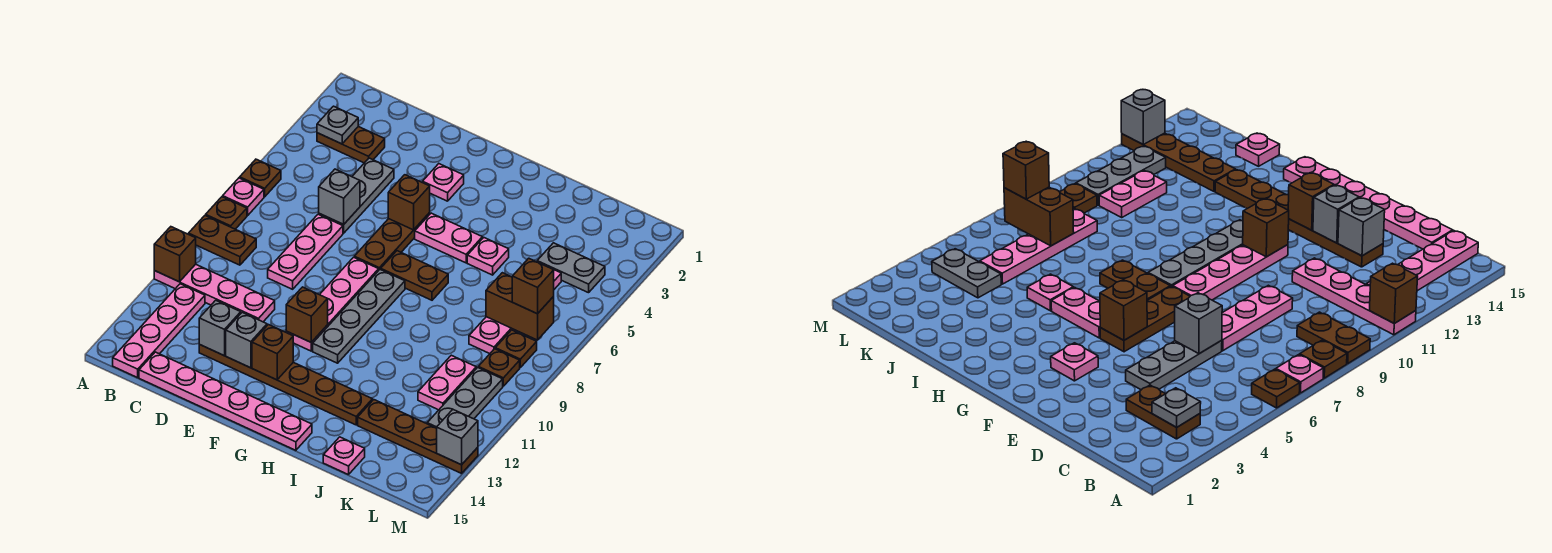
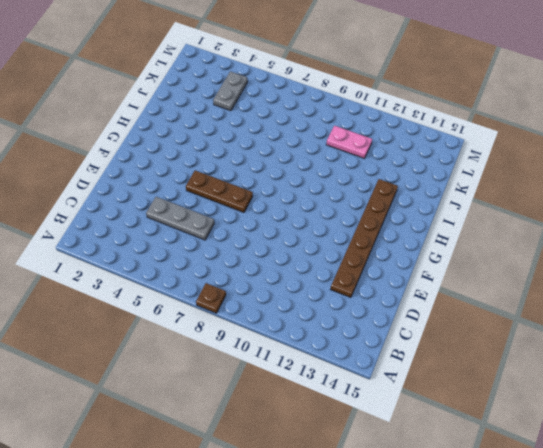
none -> brown plate A6 level 1
none -> pink plate A7 level 1
none -> brown plate A9:B9 level 1
none -> pink plate A11:D11 level 1

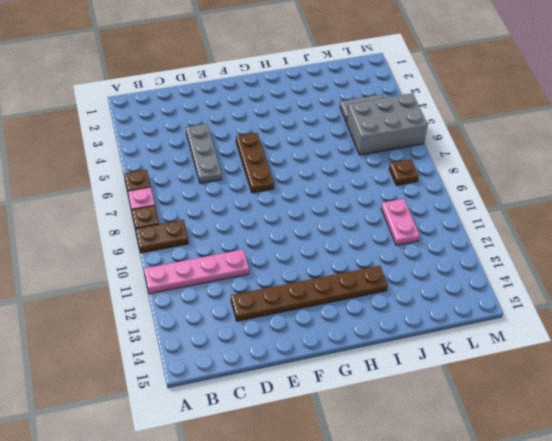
grey brick K5:M6 level 1 -> pink plate K5:K8 level 1
none -> brown plate B3:C3 level 1
none -> pink plate B12:B15 level 1
none -> pink plate C15:H15 level 1
none -> pink plate D7:D9 level 1

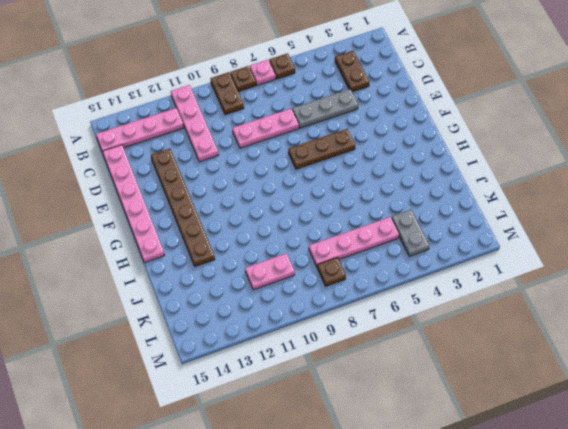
none -> pink plate F3 level 1
none -> pink plate F8:F11 level 1
none -> pink plate G5:H5 level 1
none -> brown plate G7:H7 level 1

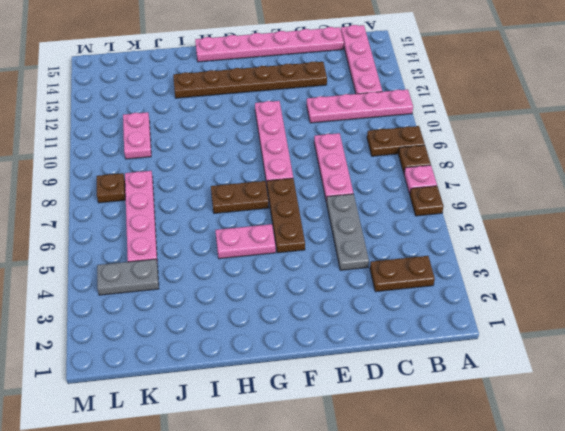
none -> pink plate F3 level 1
none -> grey plate G8:G11 level 1
none -> pink plate I5 level 1
none -> brown plate J13:M13 level 1

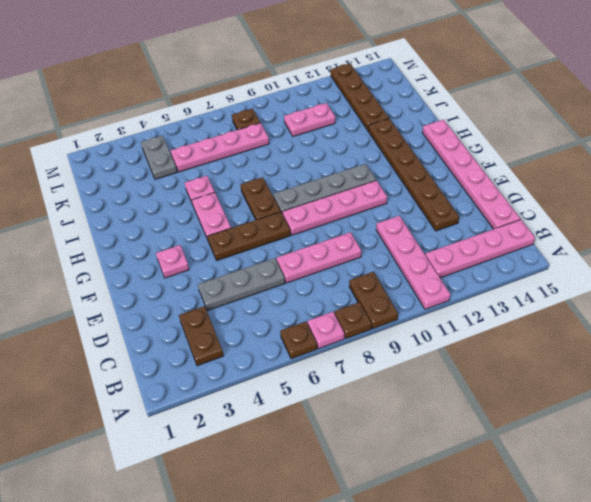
none -> pink plate J15 level 1
none -> brown plate L9 level 1
none -> grey plate L10:L12 level 1
none -> brown brick A11 level 2

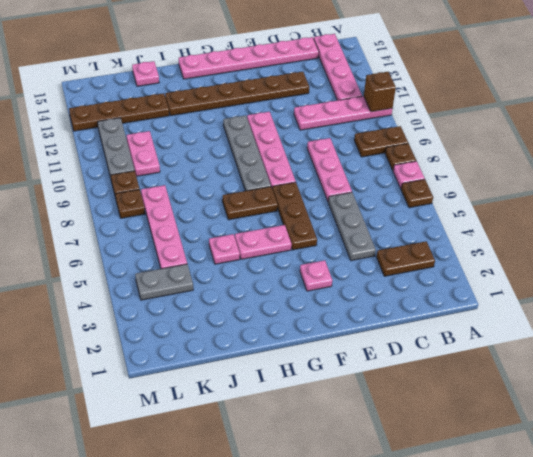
none -> grey plate B3 level 2
none -> grey brick D6 level 2
none -> grey brick D13 level 2
none -> grey brick E13 level 2

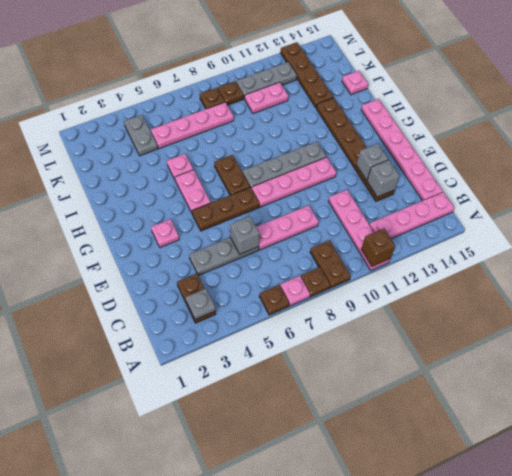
none -> brown brick F5 level 2
none -> brown brick F11 level 2
none -> brown brick F13 level 2
none -> brown brick K7:L7 level 2

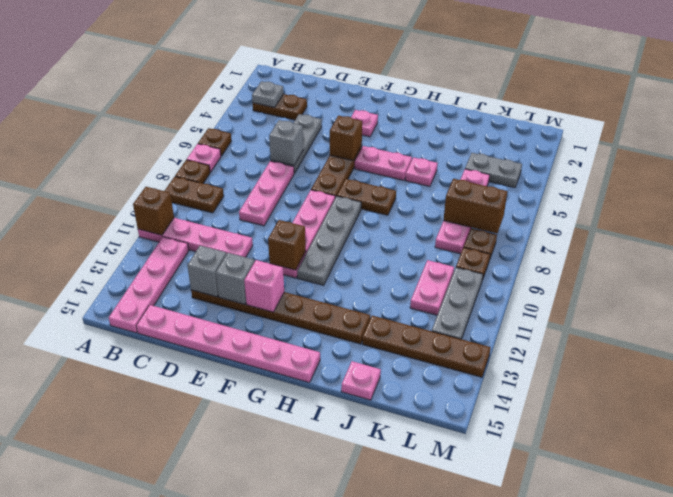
pink brick F13 level 2 -> brown brick F13 level 2
none -> grey brick M13 level 2
none -> brown brick L7 level 3

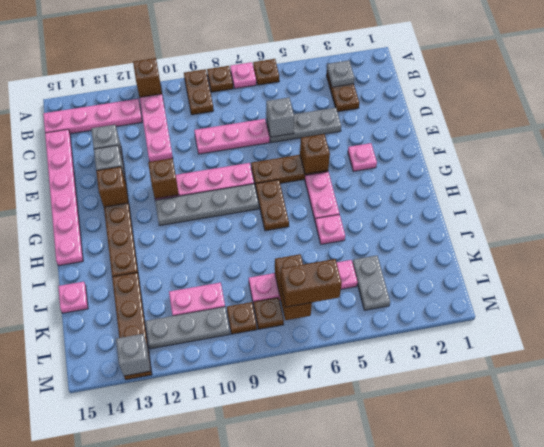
brown brick L6:L7 level 3 -> brown brick L7 level 3

